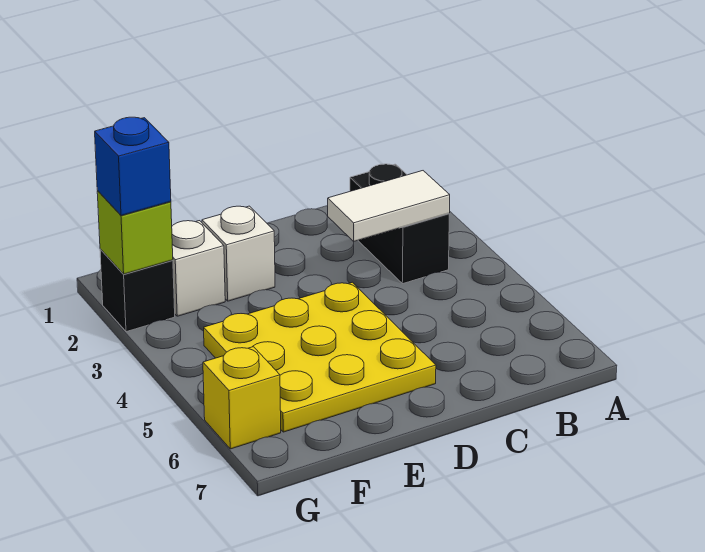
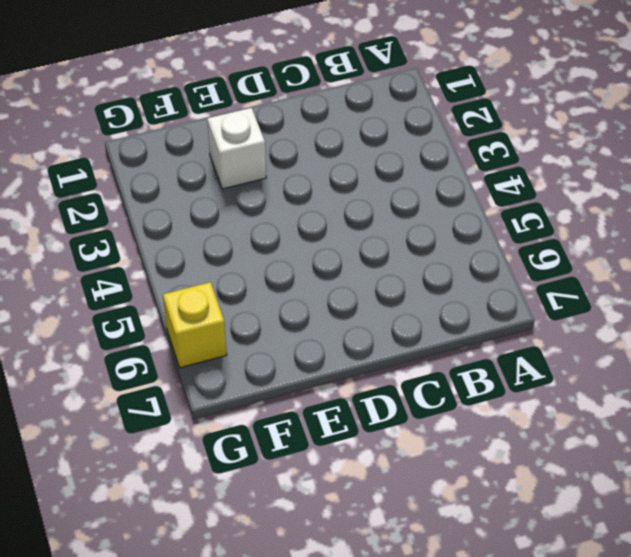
none -> black brick B2:B3 level 1
none -> yellow plate D4:F6 level 1

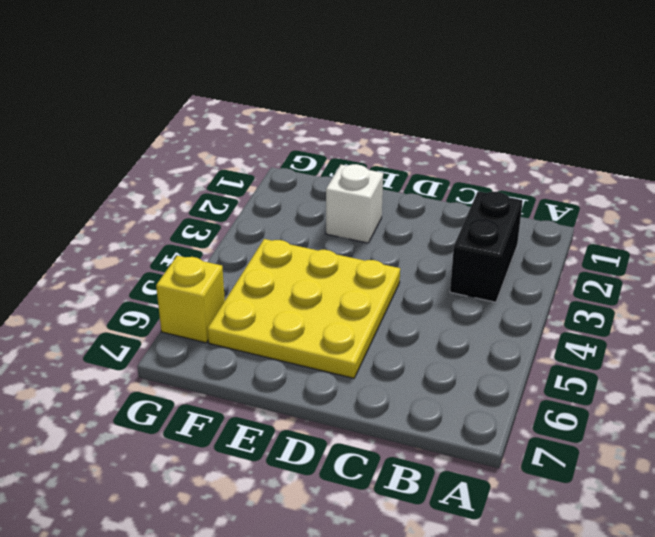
none -> white brick F2 level 1
none -> black brick G2 level 1

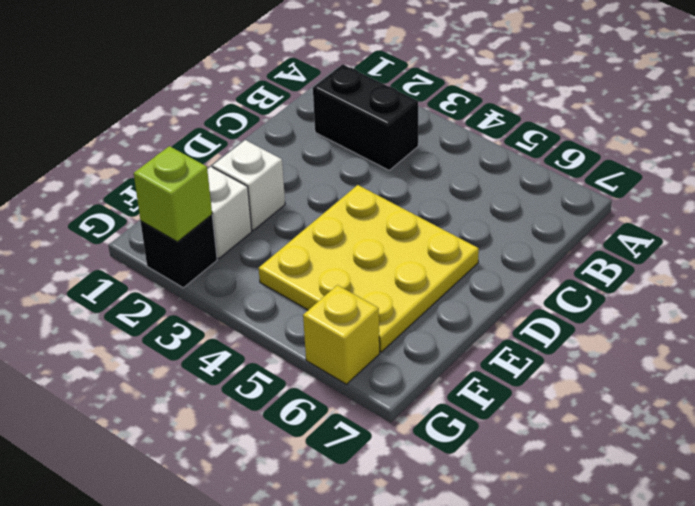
none -> white tile B3:C3 level 2
none -> blue brick G2 level 3

